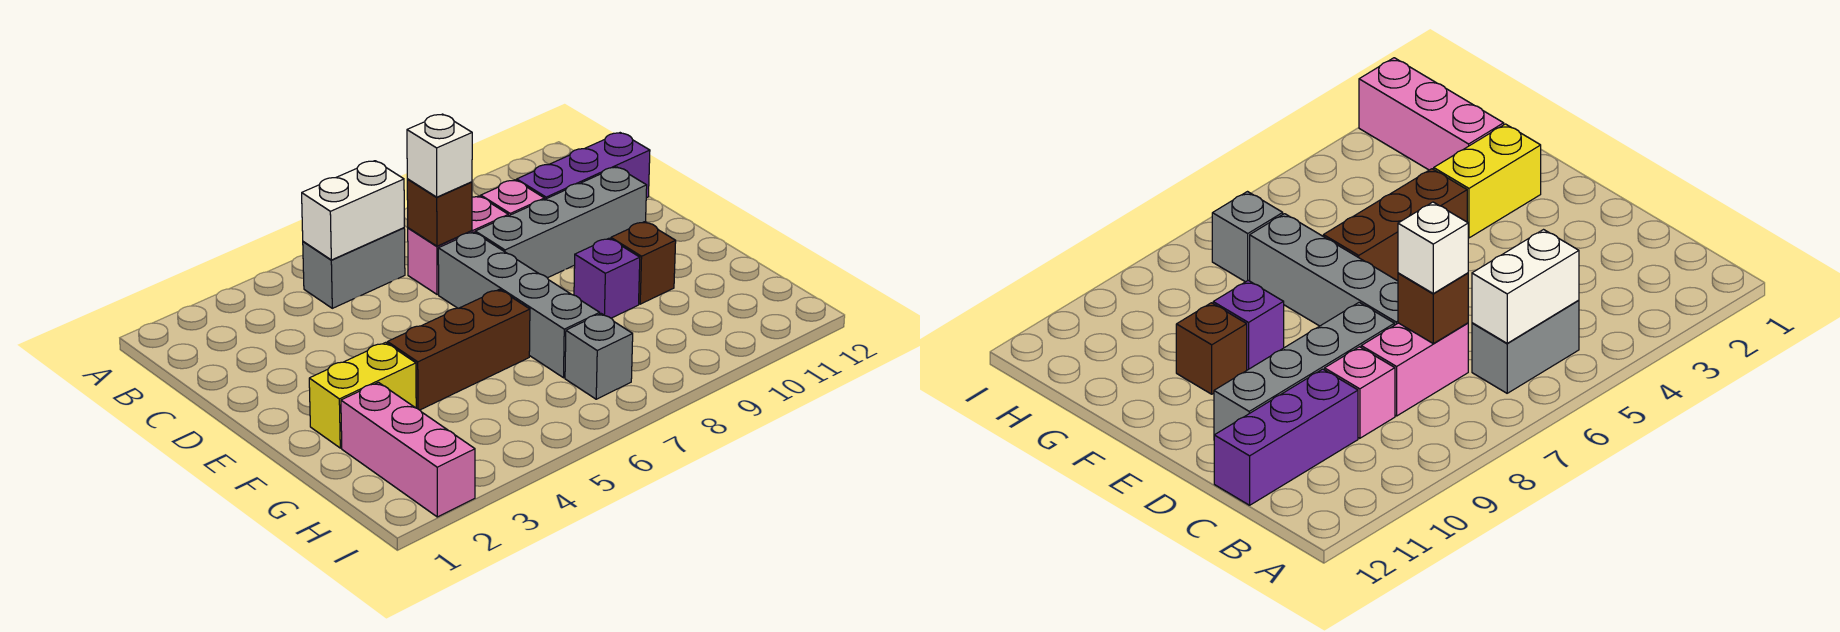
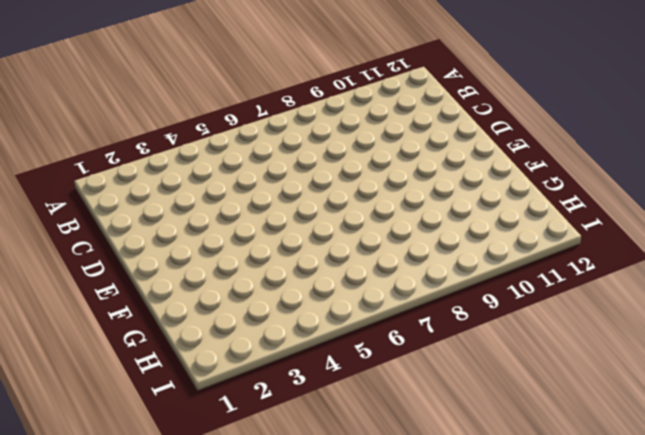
none -> grey brick B5:B6 level 1
none -> pink brick C7:C8 level 1
none -> pink brick C9 level 1

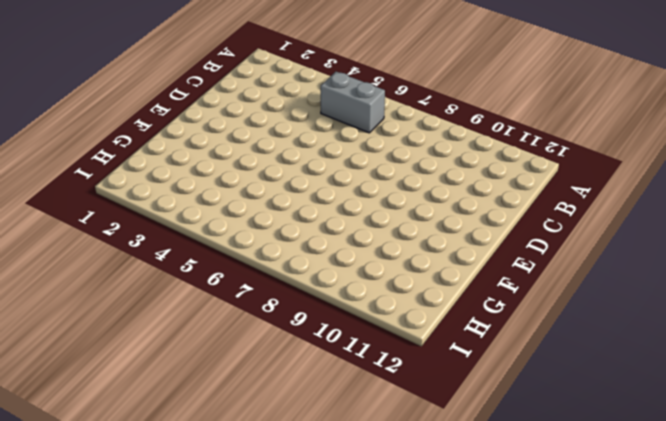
none -> pink brick C7:C8 level 1
none -> pink brick C9 level 1
none -> purple brick C10:C12 level 1

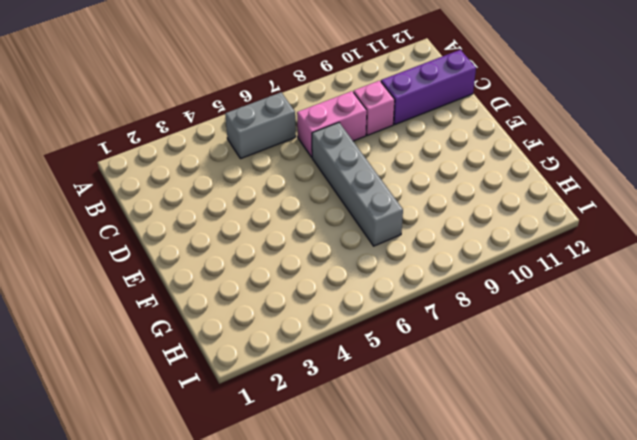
none -> grey brick D8:D11 level 1
none -> yellow brick F2:F3 level 1
none -> brown brick F4:F6 level 1

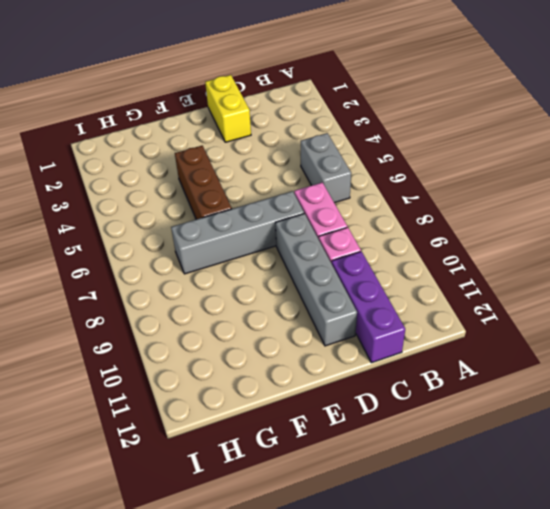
yellow brick D1:D2 level 1 -> yellow brick F2:F3 level 1
none -> purple brick F9 level 1
none -> brown brick F10 level 1
none -> pink brick G2:I2 level 1

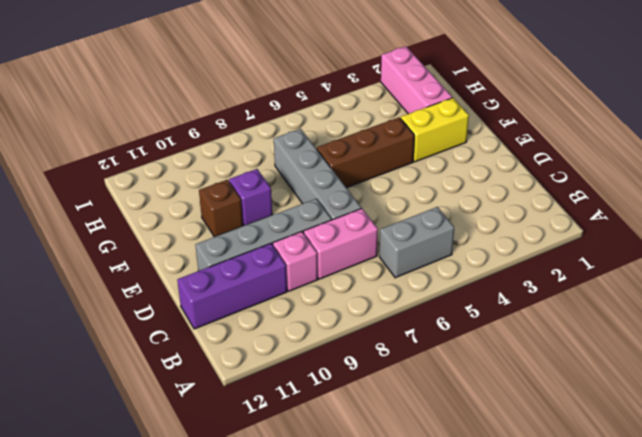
none -> grey brick H7 level 1
none -> white brick B5:B6 level 2
none -> brown brick C7 level 2

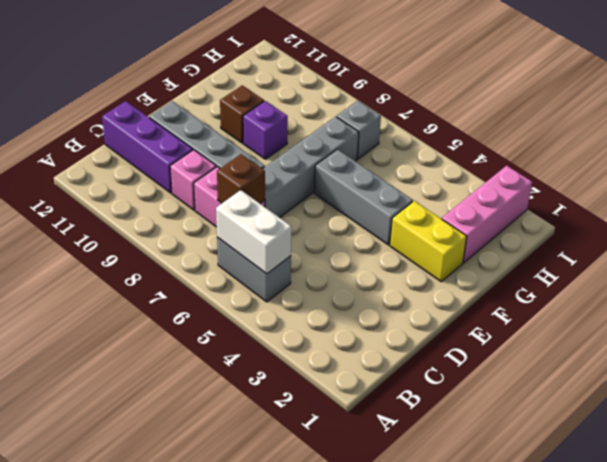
grey brick F4:F6 level 1 -> brown brick F4:F6 level 1
none -> white brick C7 level 3

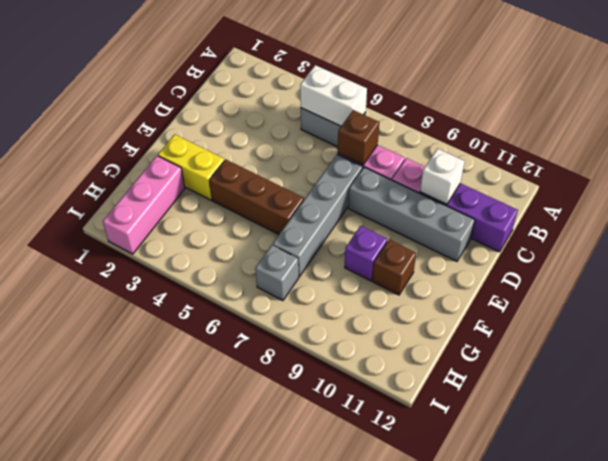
white brick C10 level 2 -> white brick C7 level 3

